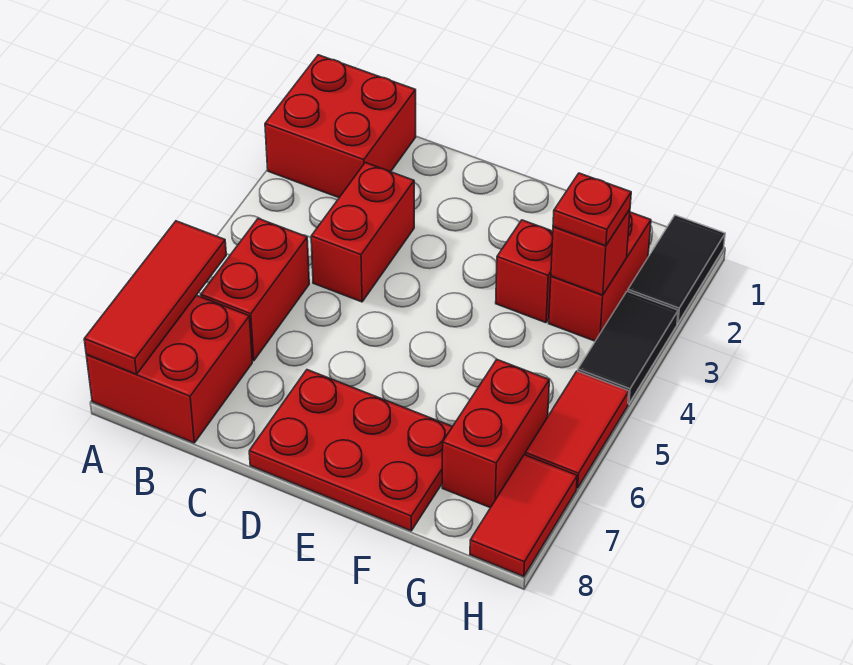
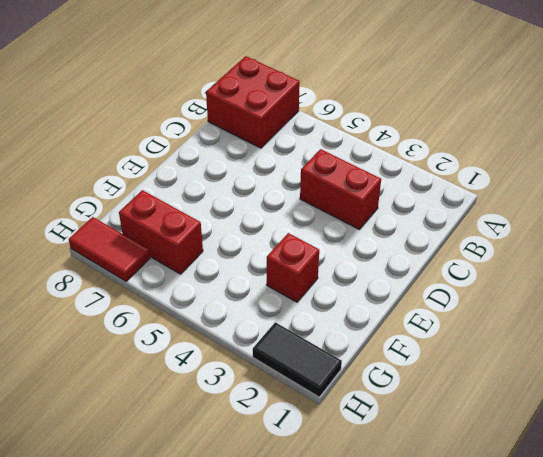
none -> red brick A1:B2 level 1
none -> red brick B5:B6 level 1
none -> red plate D7:F8 level 1

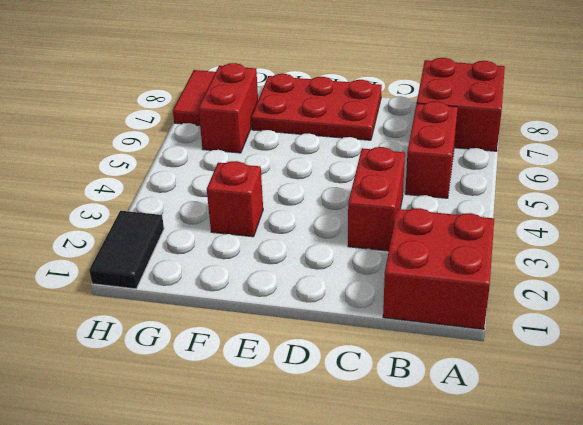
none -> red brick G2:G3 level 1
none -> black tile H3:H4 level 1
none -> red tile H5:H6 level 1

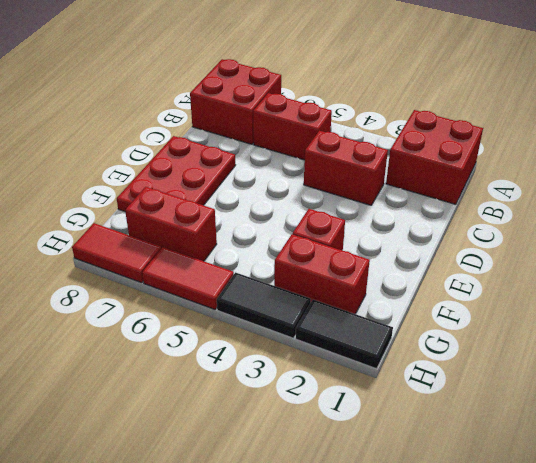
none -> red tile A6:A8 level 2
none -> red brick G3 level 2
none -> red plate G3 level 3

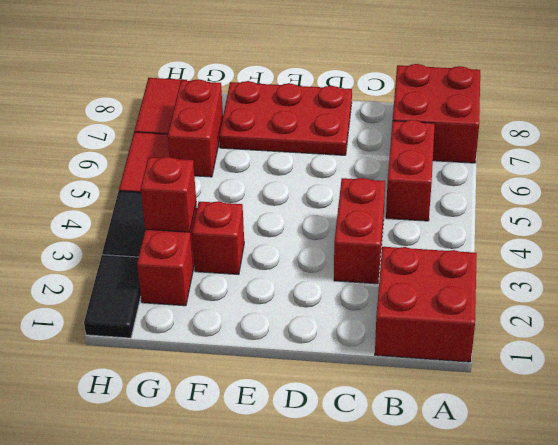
none -> red tile A6:A8 level 2
none -> red plate G3 level 3

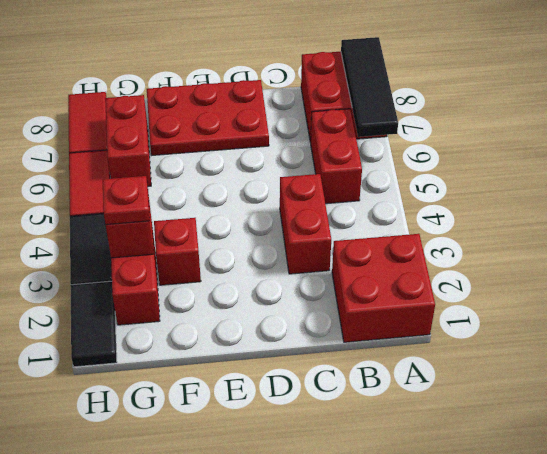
black tile A6:A8 level 2 -> red tile A6:A8 level 2

